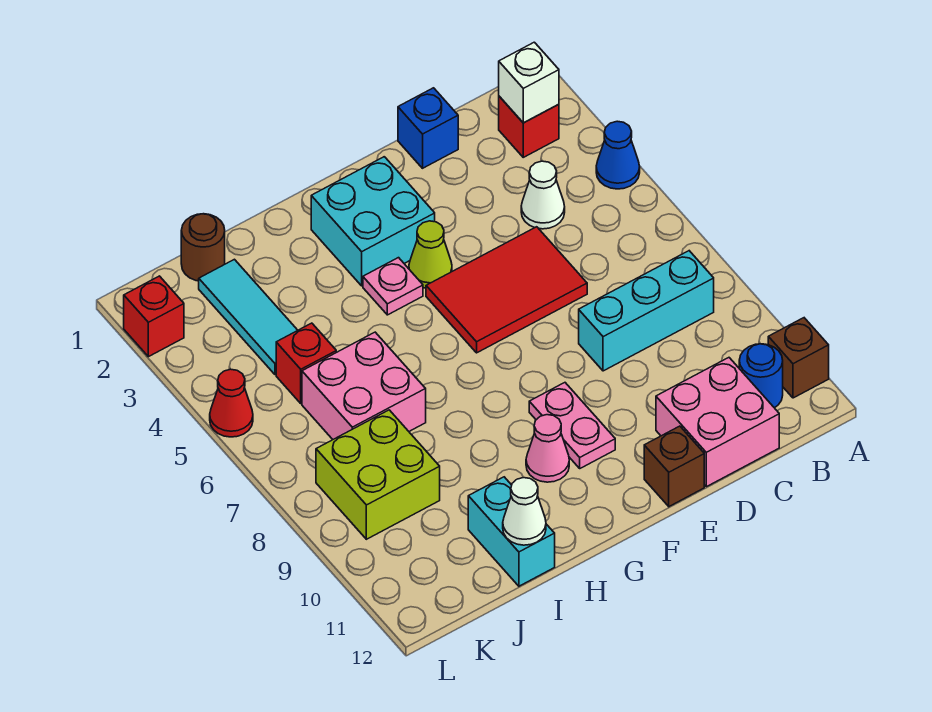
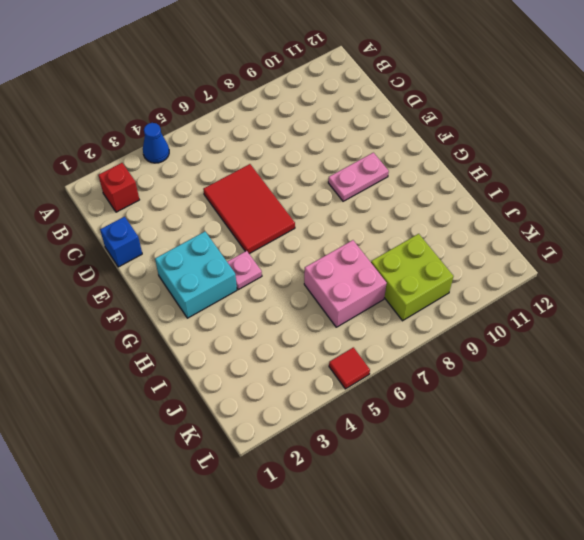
red tile L5 level 1 -> red cone L5 level 1
none -> brown brick A11 level 1
none -> cyan brick B8:D8 level 1
none -> blue round brick B11 level 1

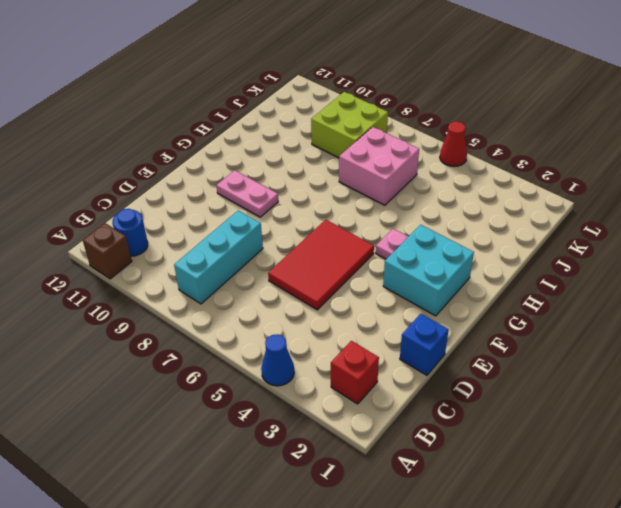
none -> white cone C4 level 1
none -> pink brick C11:D12 level 1
none -> brown brick E12 level 1

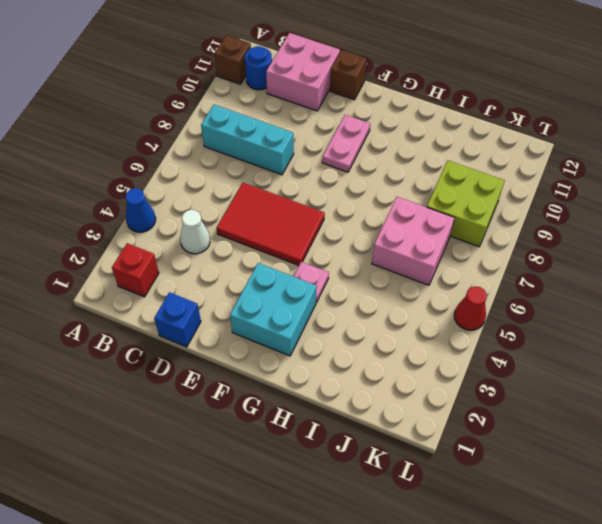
none -> lime cone F4 level 1
none -> pink cone G10 level 1
none -> cyan brick I11:I12 level 1

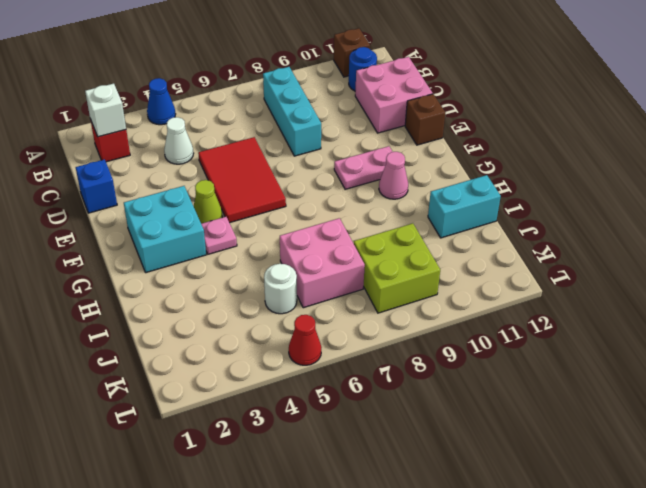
white round brick J5 level 1 -> red brick J5 level 1
none -> brown round brick J1 level 1
none -> cyan tile J2:J4 level 1
none -> red brick L2 level 1

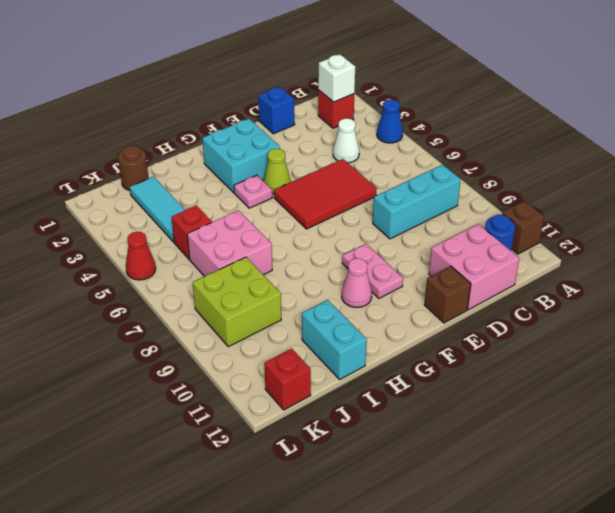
red brick K12 level 1 -> red brick L2 level 1
none -> white cone I12 level 2

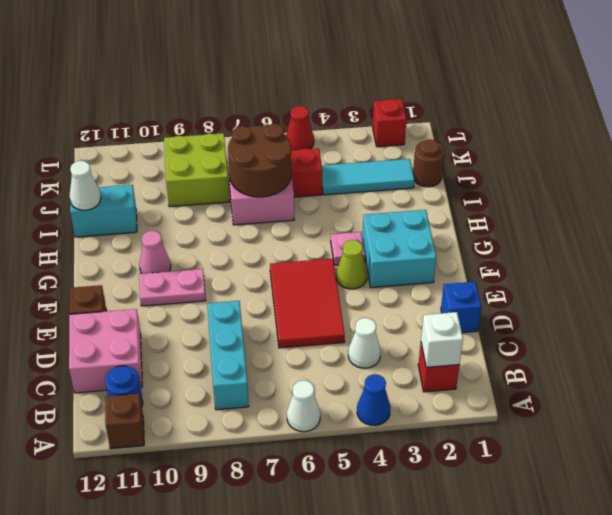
white cone A6 level 1 -> none
brown round brick I6:J7 level 2 -> none

